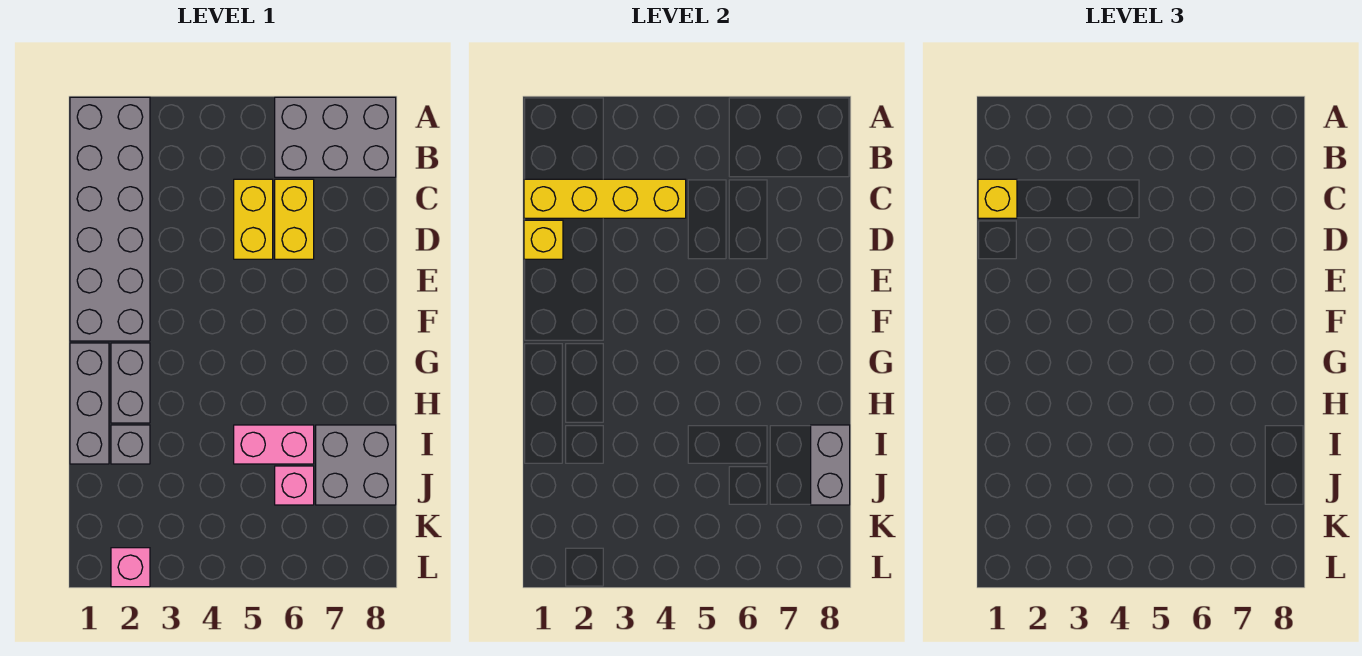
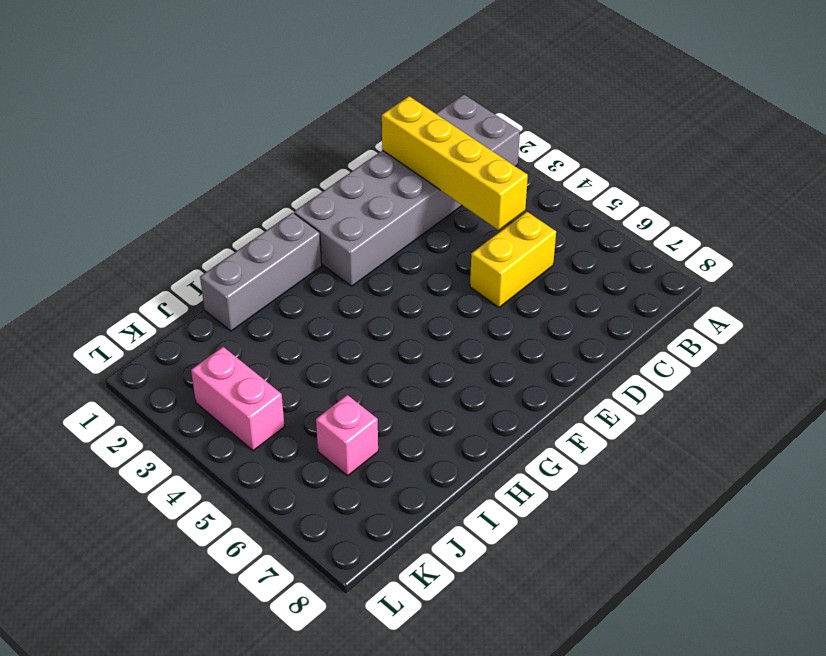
pink brick K3:K4 level 1 -> pink brick I5:I6 level 1
none -> grey brick A6:B8 level 1
none -> yellow brick C6:D6 level 1
none -> grey brick G2:H2 level 1

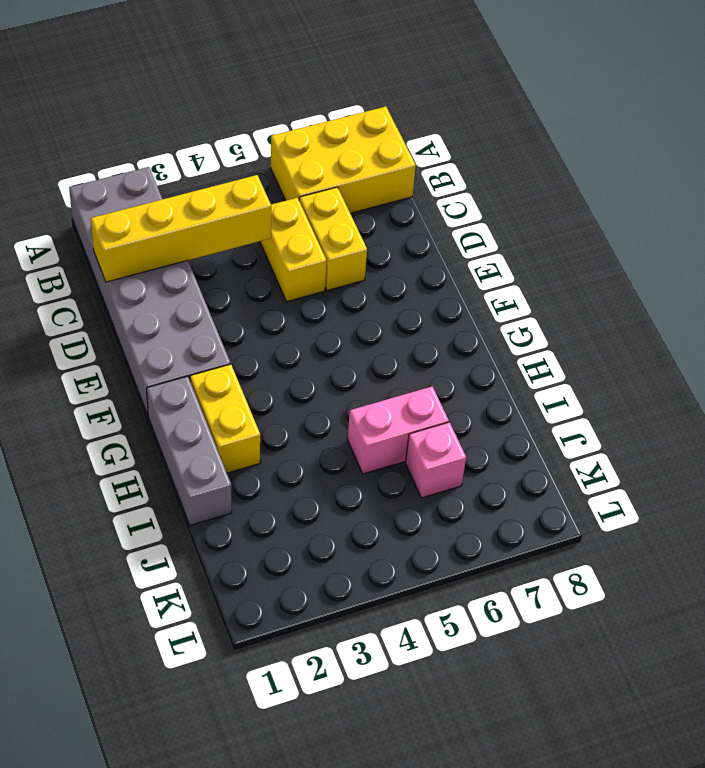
yellow brick A6:B8 level 1 -> grey brick A6:B8 level 1
yellow brick G2:H2 level 1 -> grey brick G2:H2 level 1
none -> grey brick I2 level 1
none -> grey brick I7:J8 level 1
none -> pink brick L2 level 1

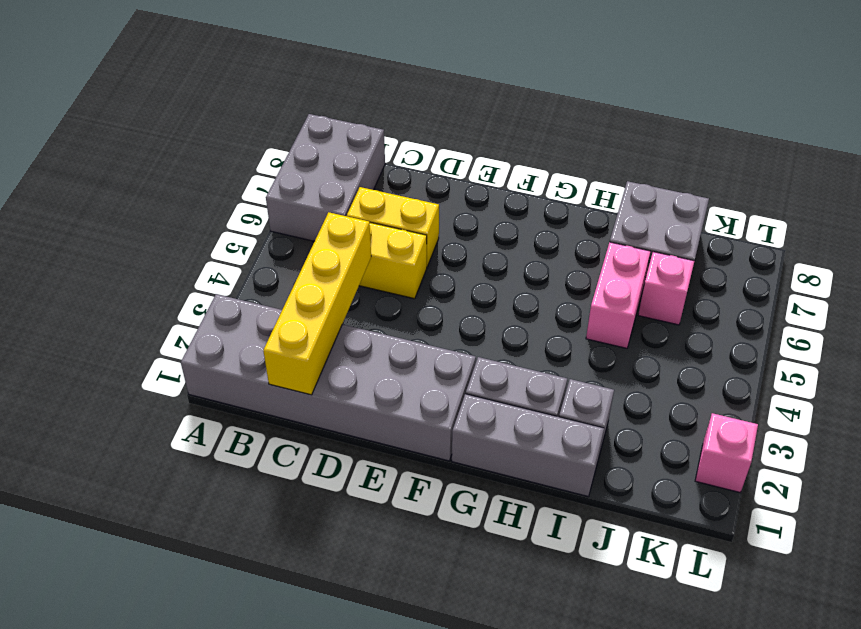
none -> yellow brick D1 level 2
none -> grey brick I8:J8 level 2
none -> yellow brick C1 level 3

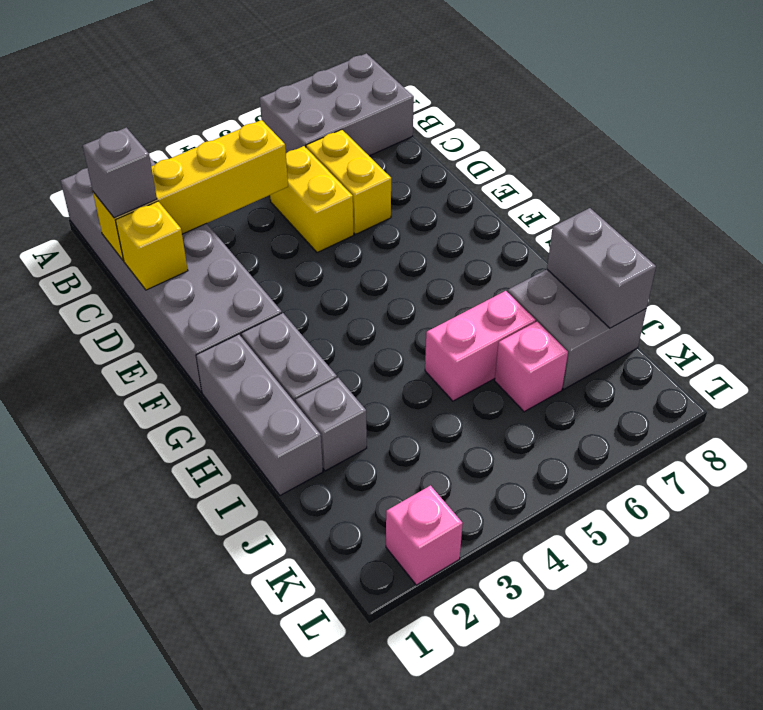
grey brick C1 level 3 -> yellow brick C1 level 3

